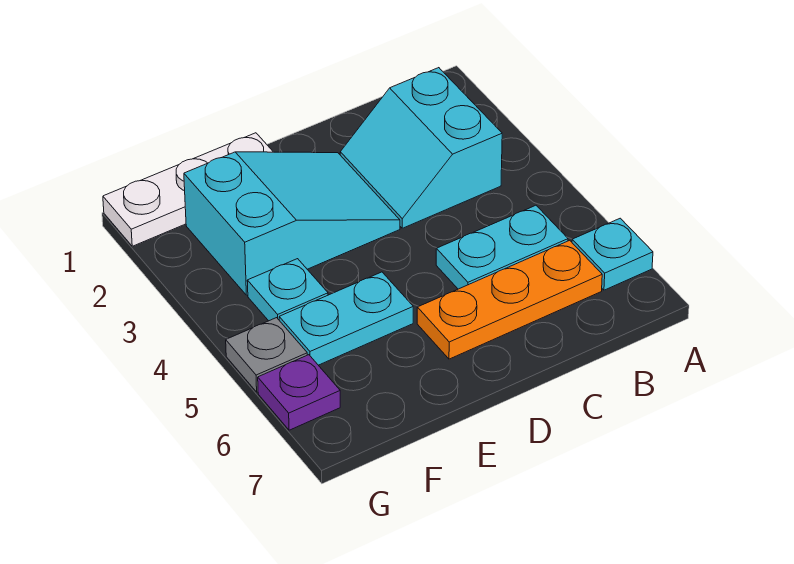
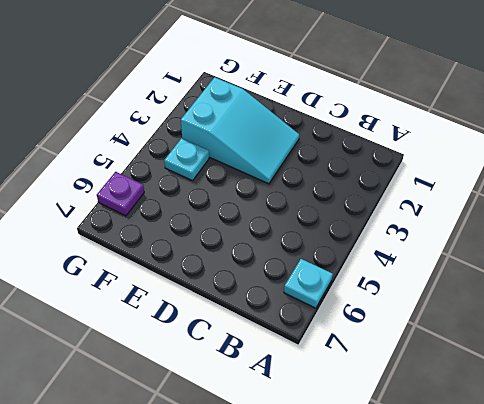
none -> cyan slope B2:C3 level 1 top B
none -> cyan plate B5:C5 level 1

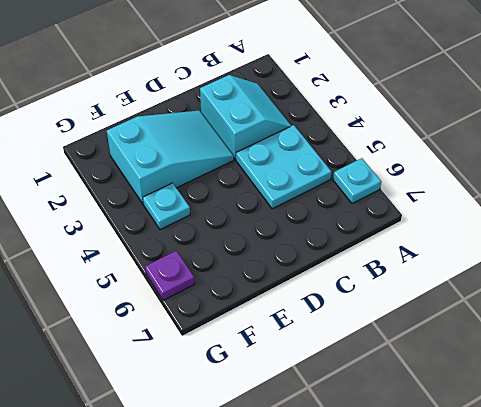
cyan slope B2:C3 level 1 top C -> cyan slope B2:C3 level 1 top B
cyan plate B4:C5 level 1 -> cyan plate B5:C5 level 1
none -> orange plate B6:D6 level 1
none -> white plate E1:G1 level 1

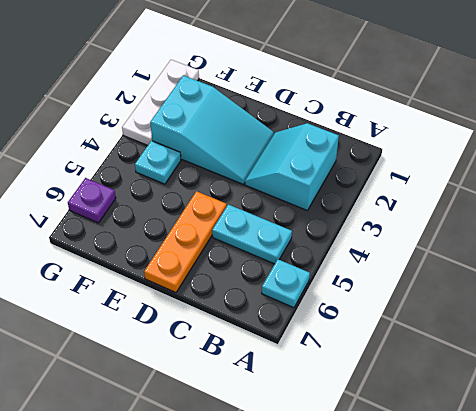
orange plate D5:D7 level 1 -> orange plate B6:D6 level 1
white plate G1:G3 level 1 -> white plate E1:G1 level 1
none -> cyan plate E5:F5 level 1
none -> grey plate G5 level 1

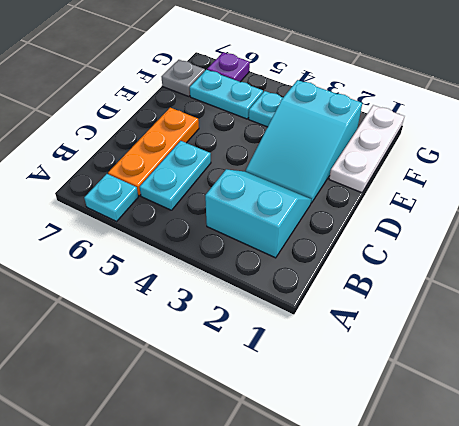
cyan plate F5:F6 level 1 -> cyan plate E5:F5 level 1
grey plate F7 level 1 -> grey plate G5 level 1

